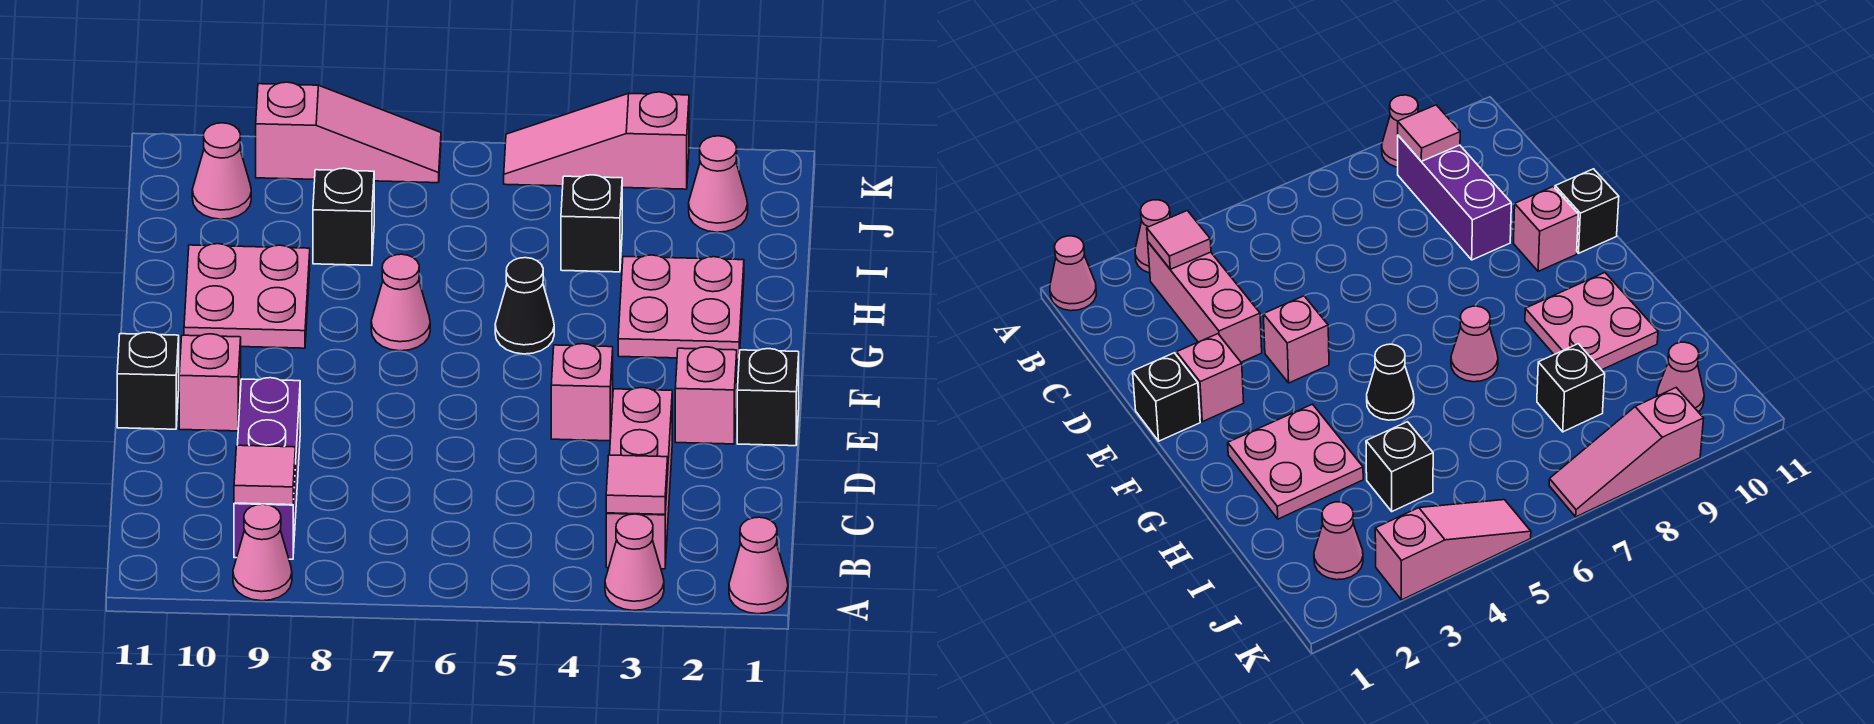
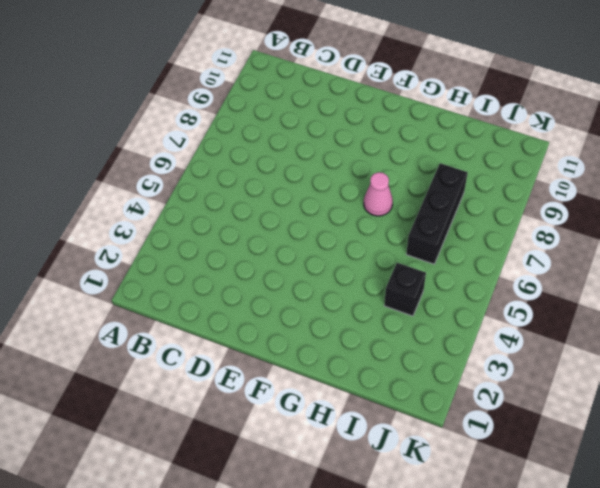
black brick I6:I8 level 1 -> black brick I8 level 1
none -> pink cone A1 level 1
none -> pink cone A3 level 1
none -> pink cone A9 level 1

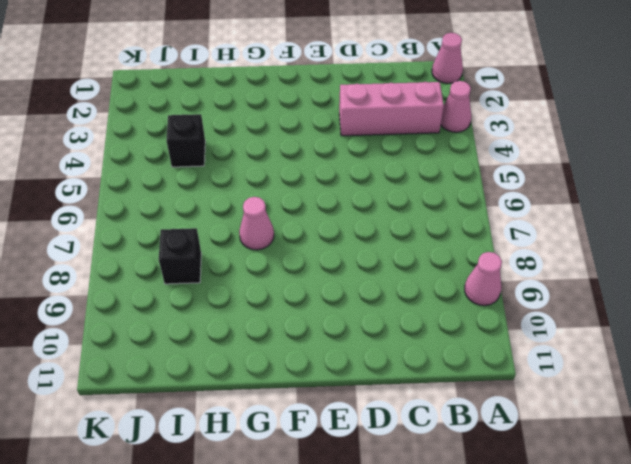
none -> purple brick B9:D9 level 1
none -> black brick E1 level 1
none -> pink brick E2 level 1

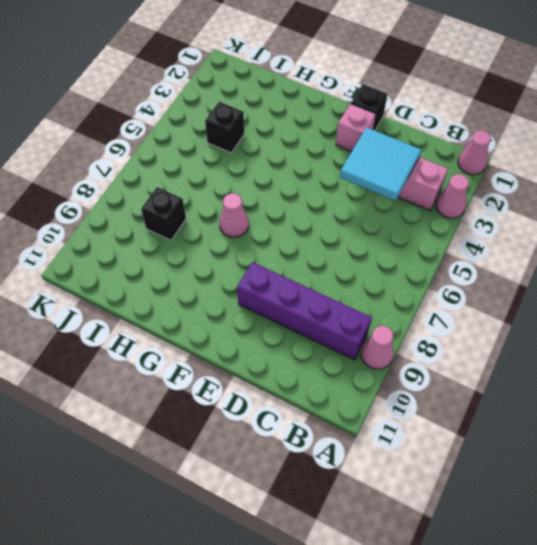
purple brick B9:E9 level 1 -> purple brick B9:D9 level 1
cyan tile C3:D4 level 2 -> none
none -> pink brick E4 level 1
none -> pink brick E10 level 1
none -> black brick E11 level 1

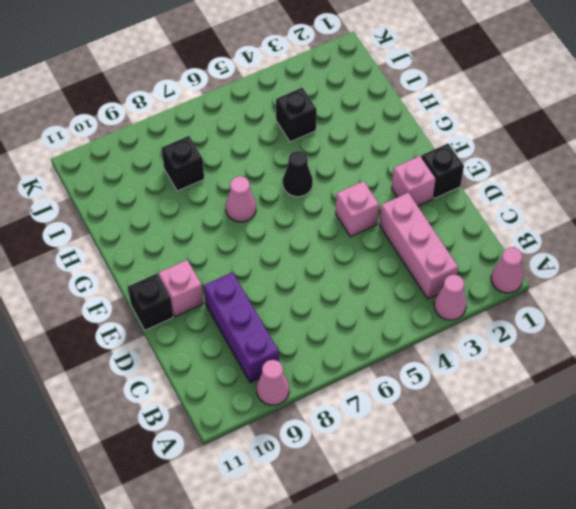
none -> pink plate G2:H3 level 1
none -> pink plate G9:H10 level 1
none -> pink cone J2 level 1

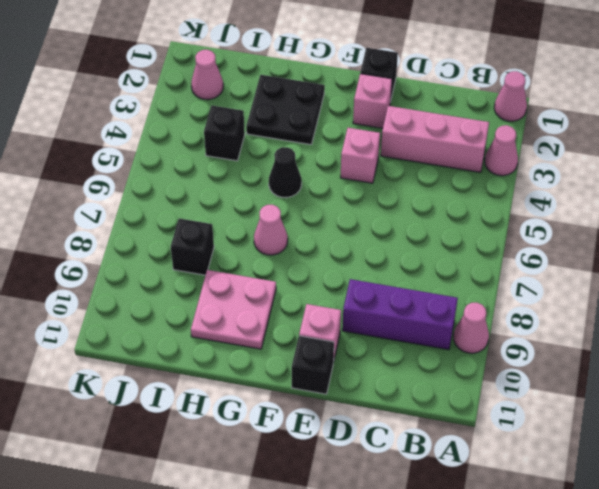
black plate G2:H3 level 1 -> pink plate G2:H3 level 1
none -> pink cone J10 level 1
none -> pink slope K3:K5 level 1 top 3
none -> pink slope K7:K9 level 1 top 9

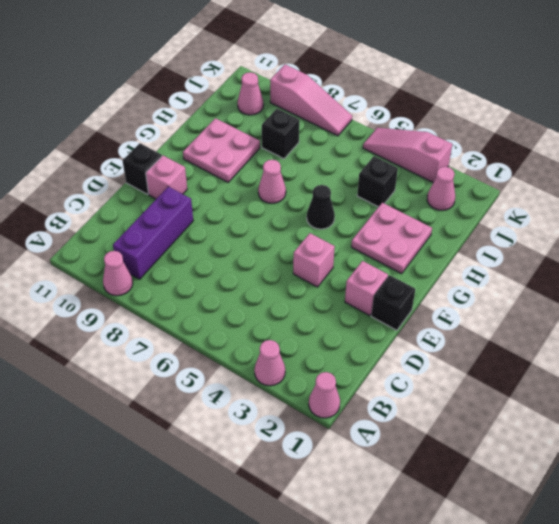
none -> pink brick B3:D3 level 1
none -> pink tile B3 level 2
none -> pink tile B9 level 2

